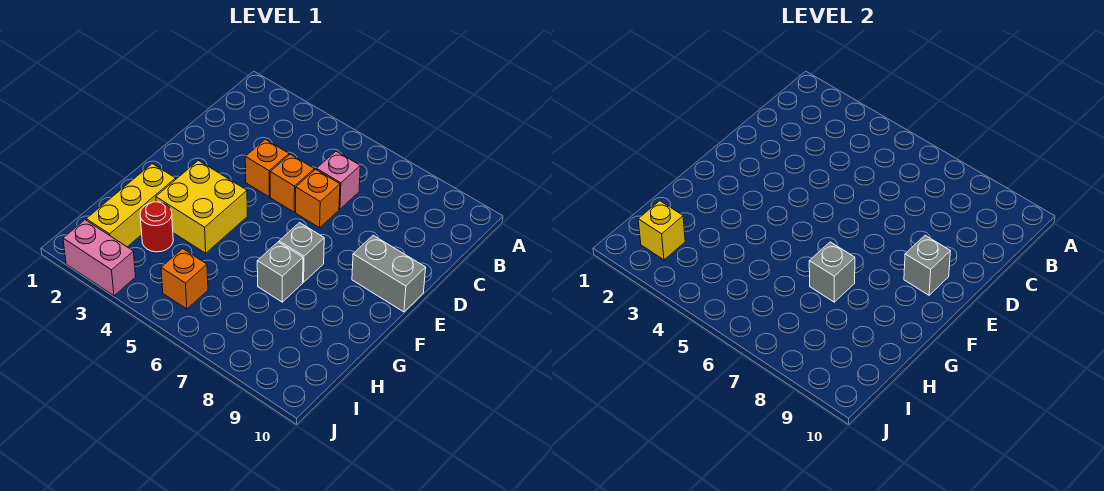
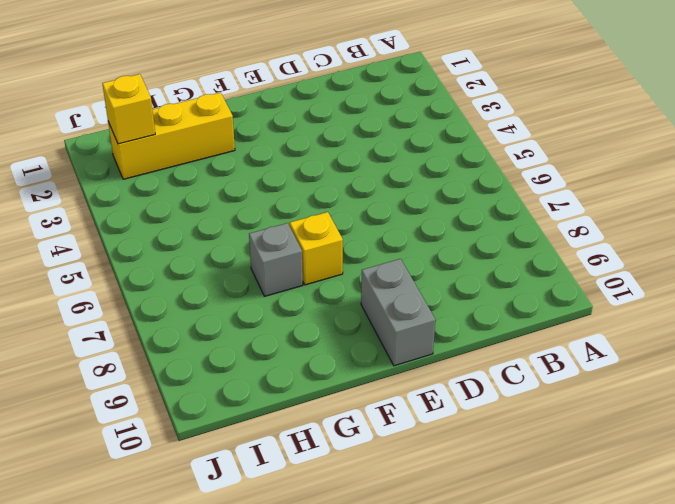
yellow brick F7 level 1 -> grey brick F7 level 1
none -> pink brick C6 level 1
none -> orange brick D4 level 1
none -> orange brick D5 level 1

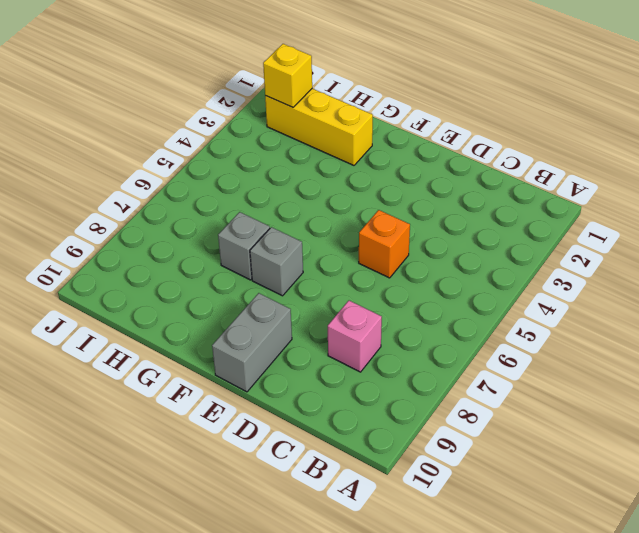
pink brick C8 level 1 -> pink brick C6 level 1
none -> orange brick D4 level 1
none -> orange brick D6 level 1
none -> yellow brick F3:G4 level 1

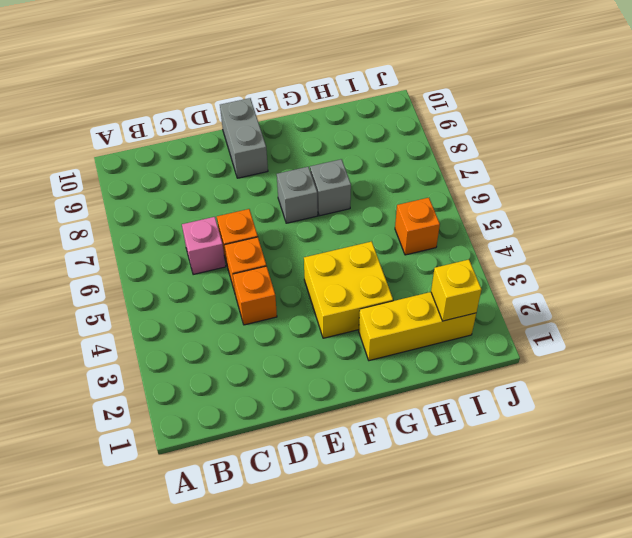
none -> red round brick H3 level 1
none -> pink brick J2:J3 level 1
none -> grey brick E9 level 2

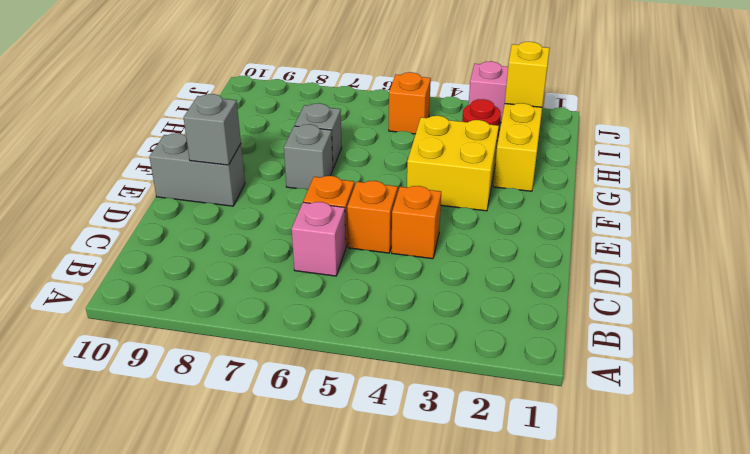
none -> grey brick G7 level 2

